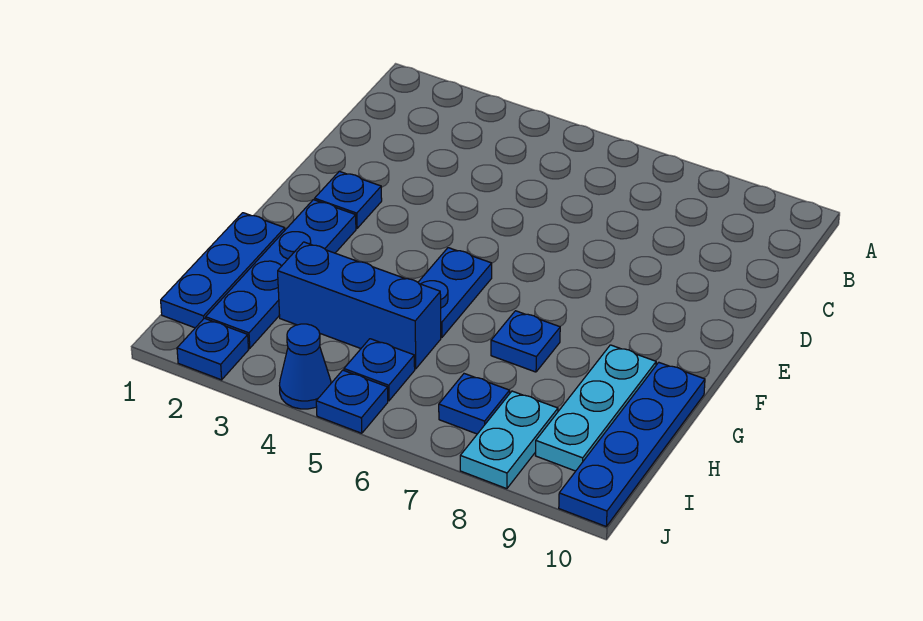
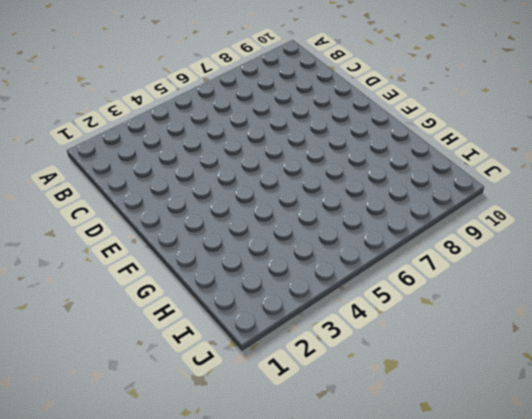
none -> blue plate E2 level 1
none -> blue plate F2:I2 level 1
none -> blue plate F5:G5 level 1

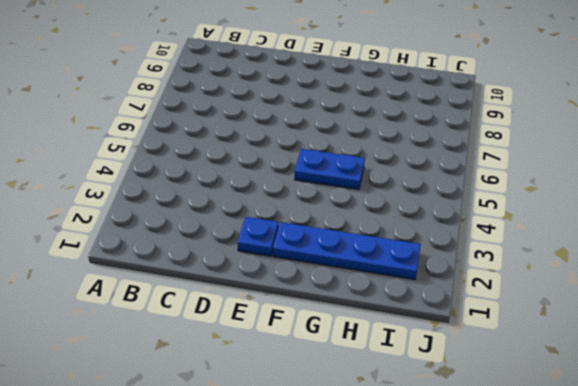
none -> blue plate G1:I1 level 1
none -> blue plate G7 level 1
none -> cyan plate G9:I9 level 1

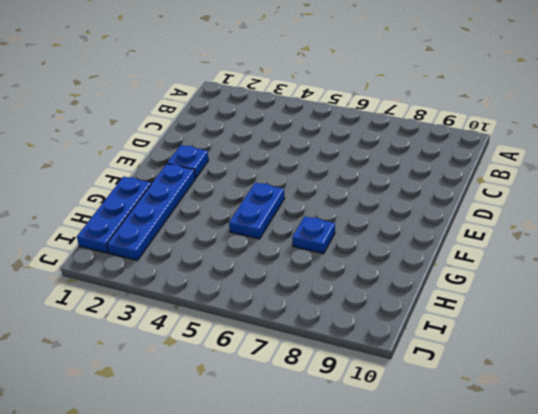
none -> cyan plate G9:I9 level 1
none -> blue plate G10:J10 level 1
none -> blue brick H3:H5 level 1

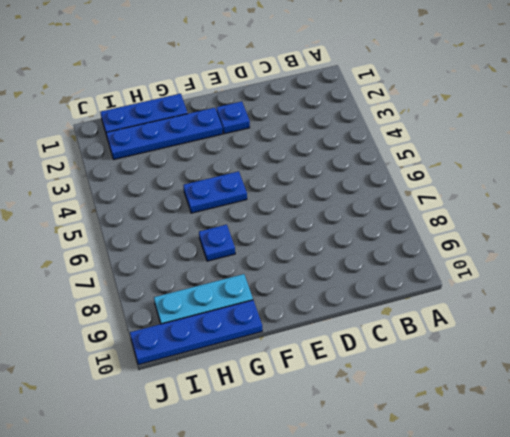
none -> blue brick H3:H5 level 1
none -> blue plate I5 level 1
none -> blue plate I7 level 1

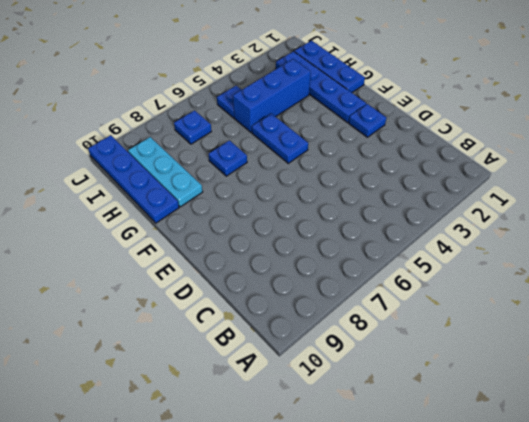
none -> cyan plate I8:J8 level 1
none -> blue plate J2 level 1
none -> blue cone J4 level 1

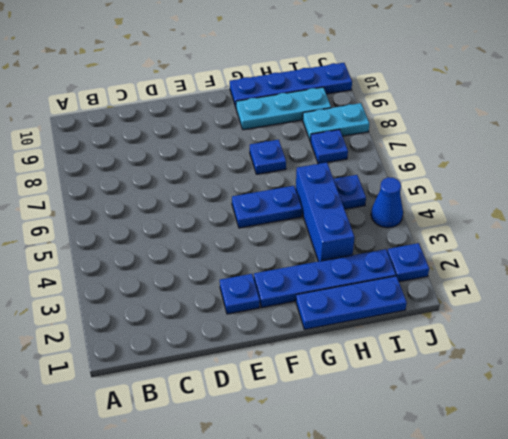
none -> blue plate J5 level 1

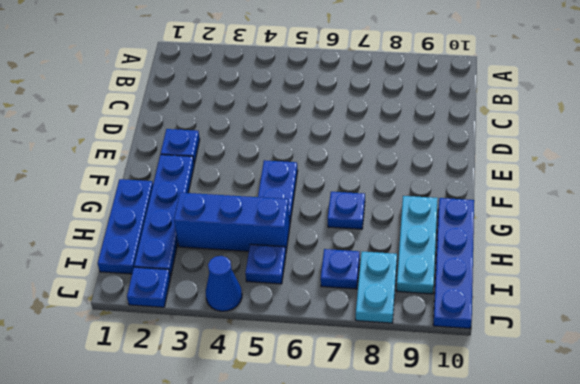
none -> blue plate J5 level 1

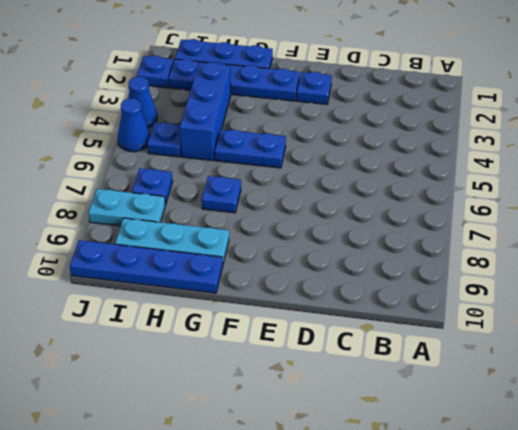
blue cone J5 level 1 -> blue plate J5 level 1

